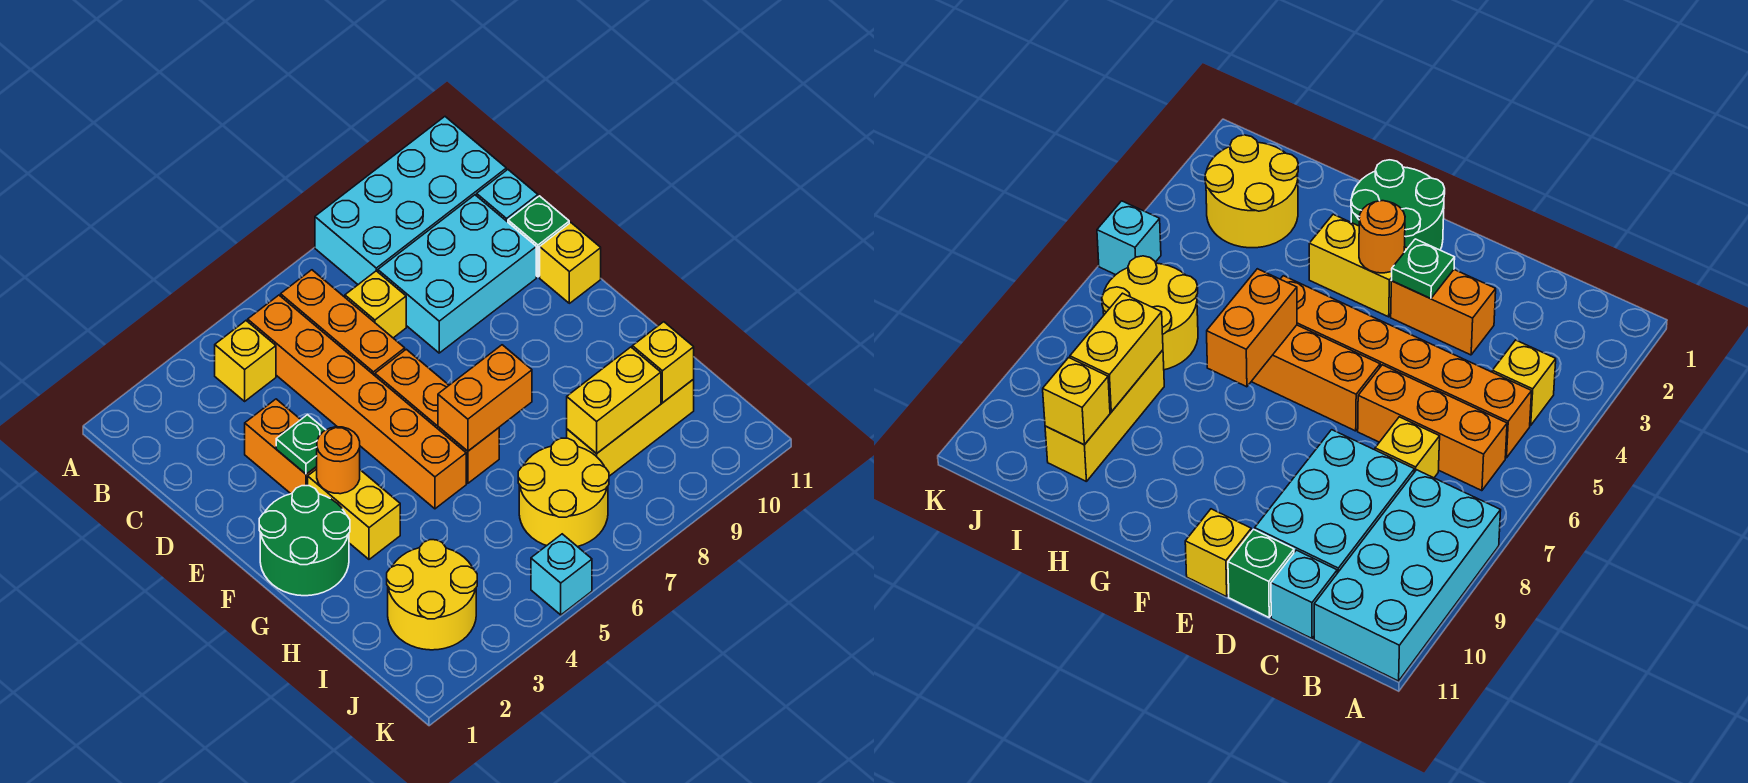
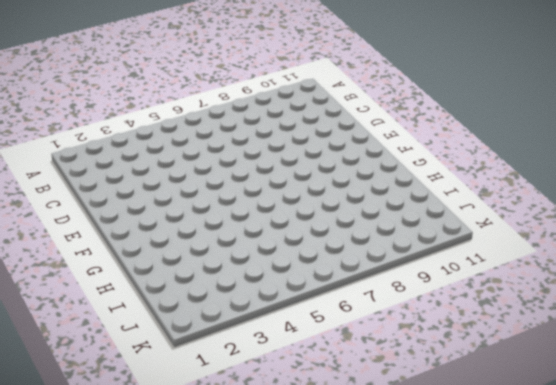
none -> cyan brick A8:B11 level 1
none -> yellow brick B4 level 1
none -> orange brick B5:G5 level 1

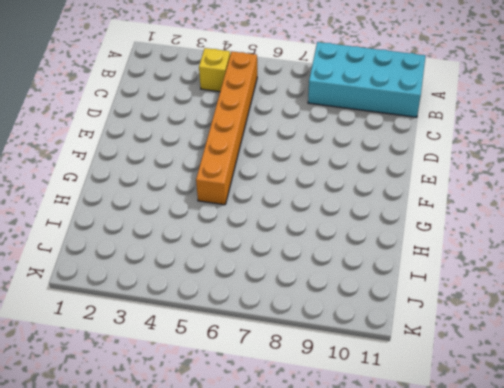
none -> orange brick B6:D6 level 1
none -> yellow brick C7 level 1
none -> cyan brick C8:D10 level 1

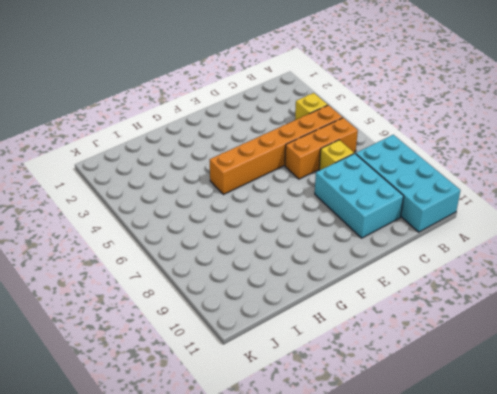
none -> cyan brick C11 level 1
none -> orange brick D3:E3 level 1
none -> green brick D11 level 1

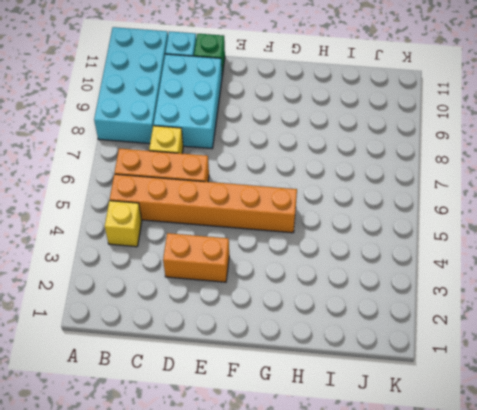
none -> orange brick E6:G6 level 1
none -> yellow brick E11 level 1
none -> green round brick F1:G2 level 1

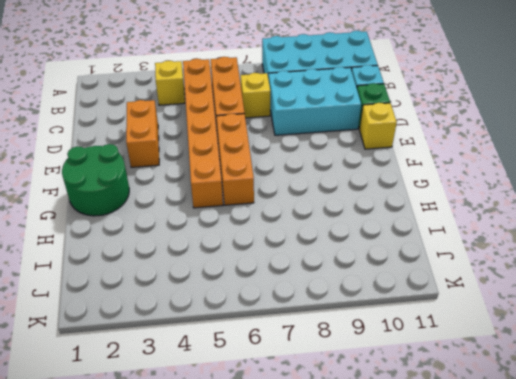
none -> yellow brick F3:G3 level 1
none -> yellow round brick I2:J3 level 1
none -> yellow round brick I6:J7 level 1

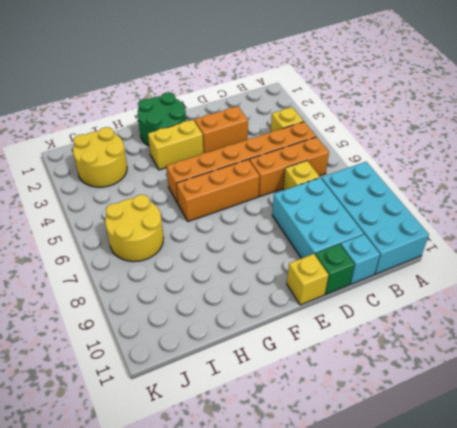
none -> yellow brick I8:I10 level 1
none -> cyan brick K5 level 1
none -> green plate E3 level 2

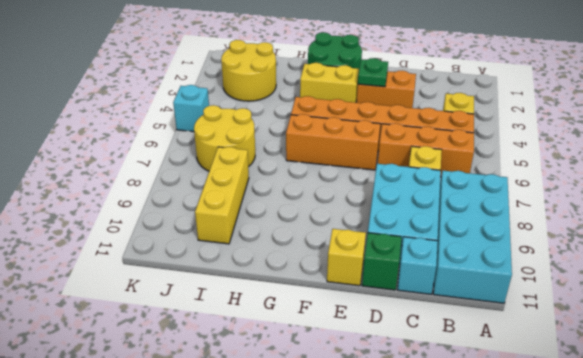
none -> orange round brick F3 level 2
none -> orange brick G6:G7 level 2
none -> yellow brick I8:I9 level 2

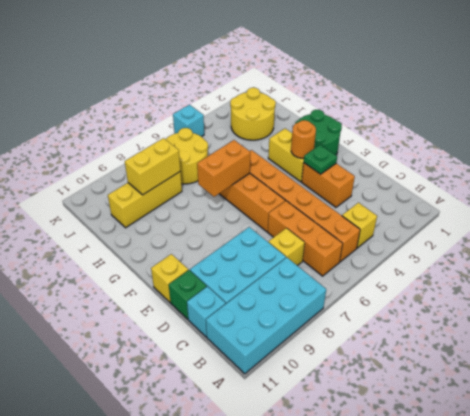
none -> yellow brick I10 level 2

